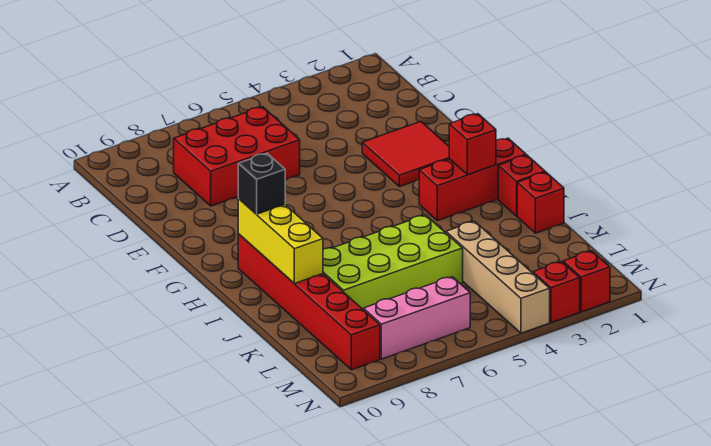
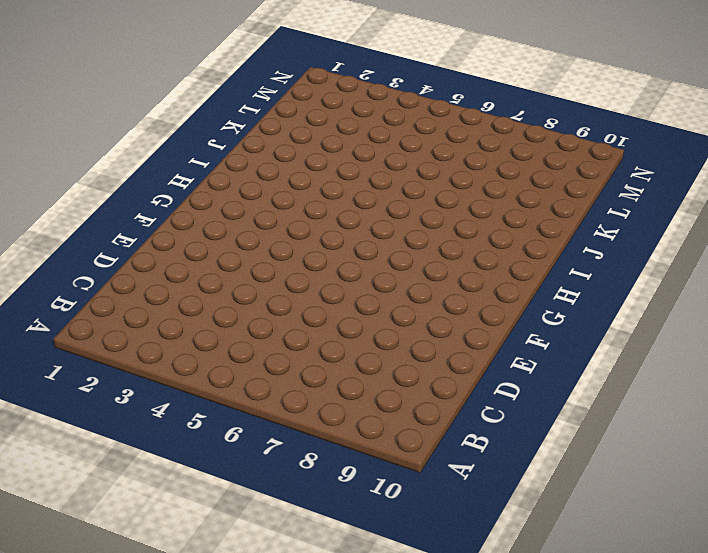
none -> red brick C6:D8 level 1
none -> red tile E2:F3 level 1
none -> red brick H1:H3 level 1

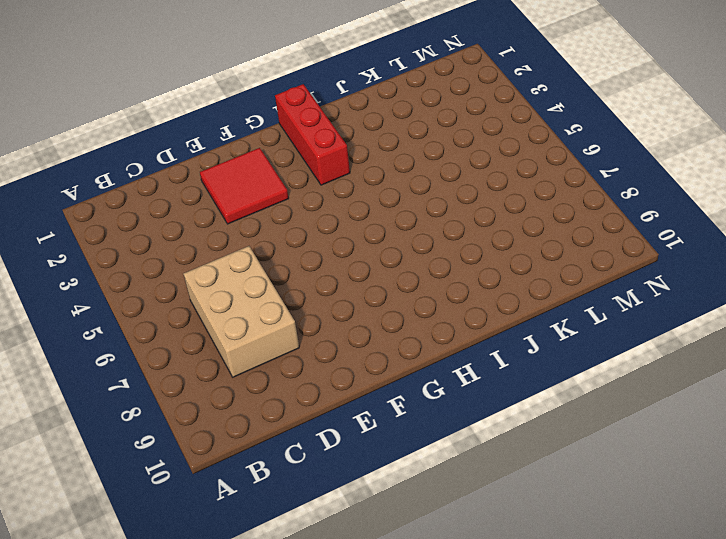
tan brick C6:D8 level 1 -> red brick C6:D8 level 1
none -> red brick H9:M9 level 1
none -> red brick I1 level 1
none -> red brick J1 level 1

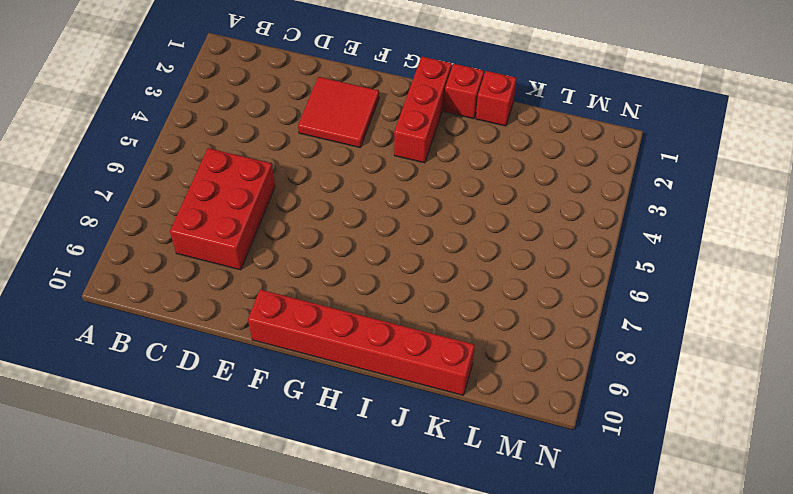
red brick F10:K10 level 1 -> red brick H9:M9 level 1
none -> lime brick J5:K8 level 1
none -> tan brick K4:N4 level 1
none -> pink brick M6:M8 level 1

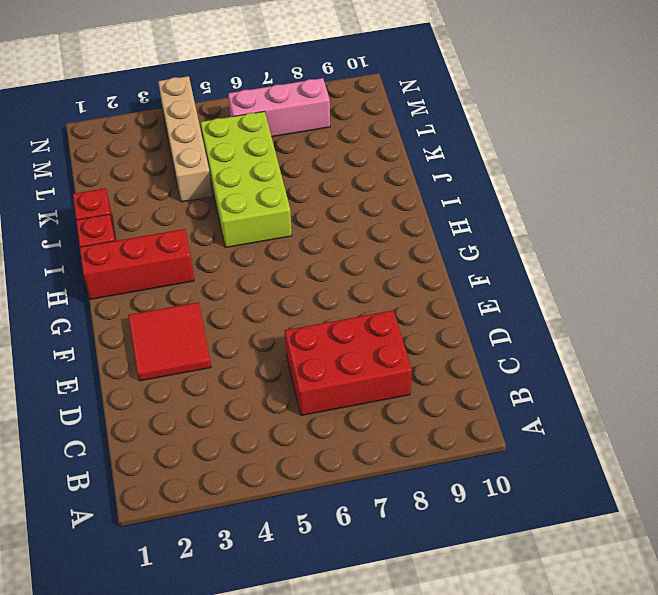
lime brick I5:L6 level 1 -> lime brick J5:K8 level 1
none -> red brick H9:M9 level 1
none -> red brick N2 level 1
none -> red brick N3 level 1

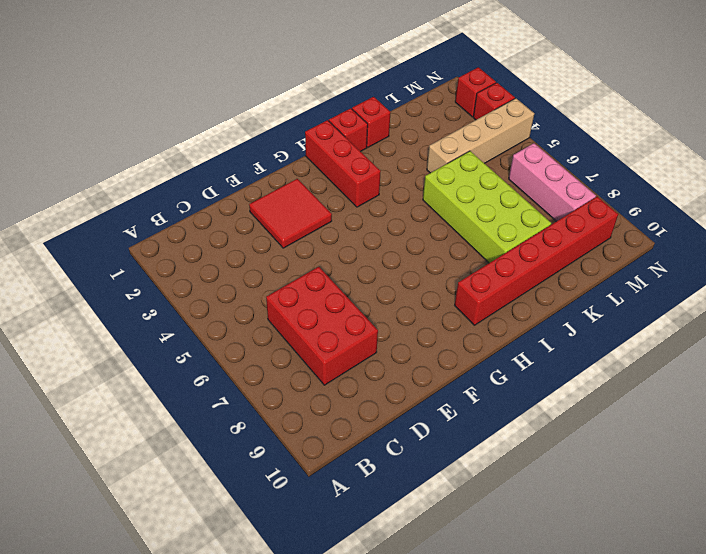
none -> red brick H2 level 2
none -> yellow brick H9:J9 level 2
none -> black brick H9 level 3

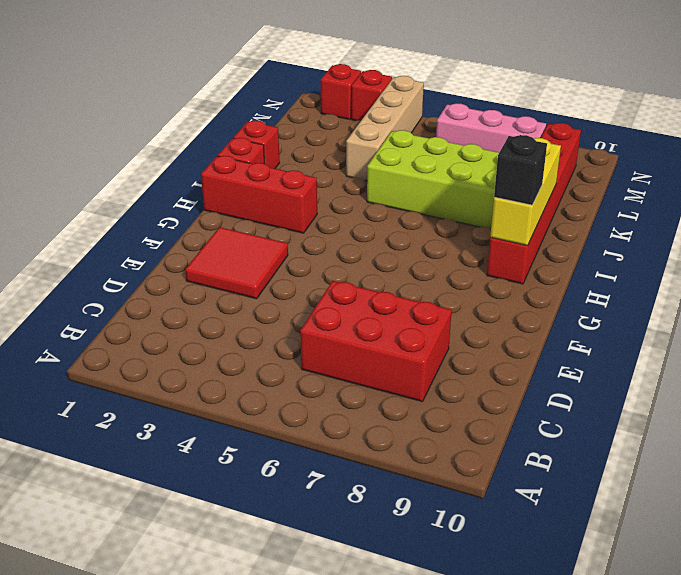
none -> red brick H2 level 2

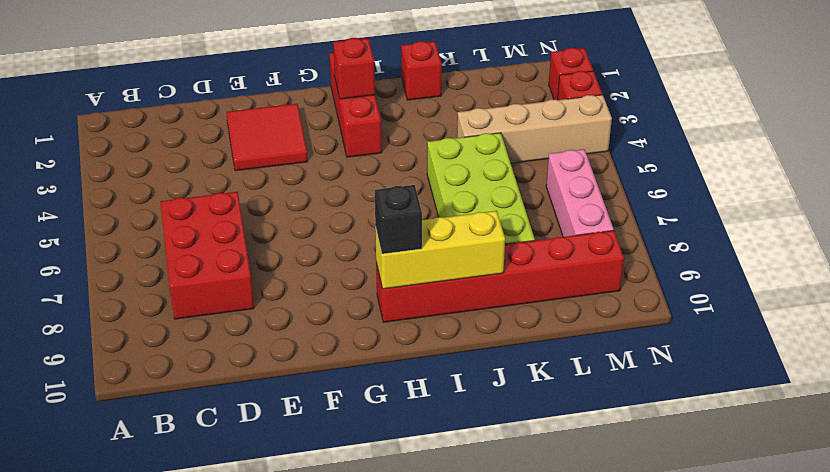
none -> red brick I1 level 1

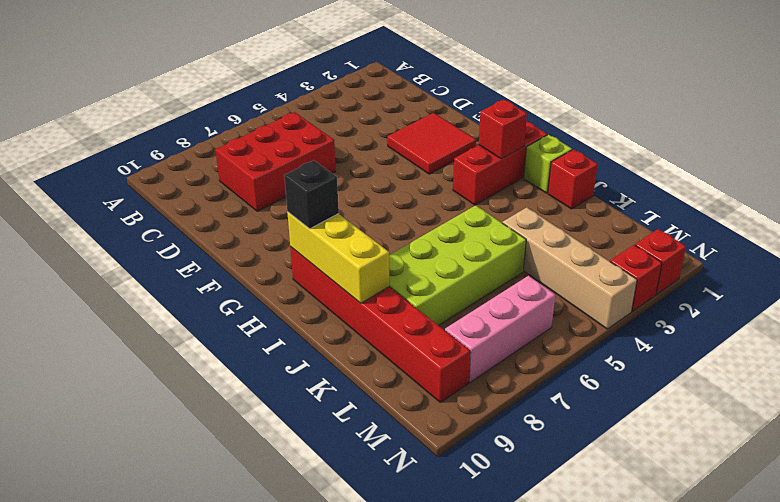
lime brick I1 level 1 -> red brick I1 level 1

